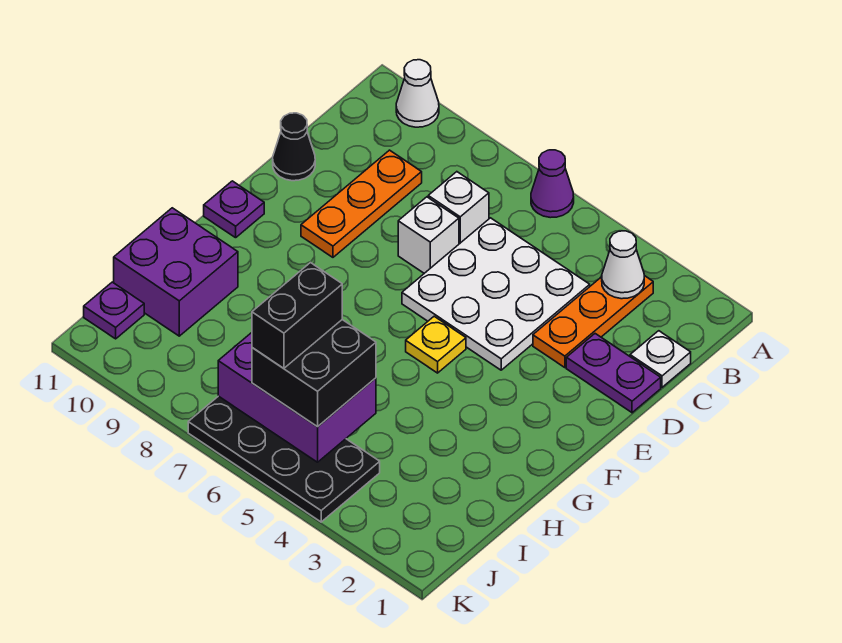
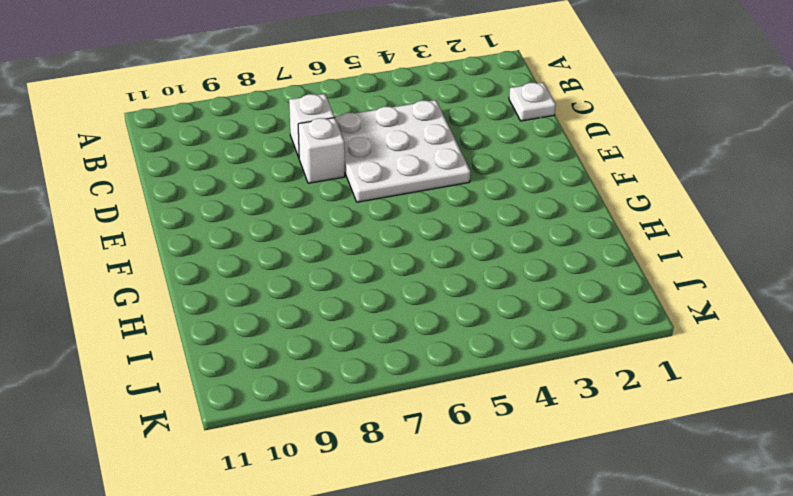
none -> purple cone A6 level 1
none -> white cone A10 level 1
none -> orange plate B3:D3 level 1

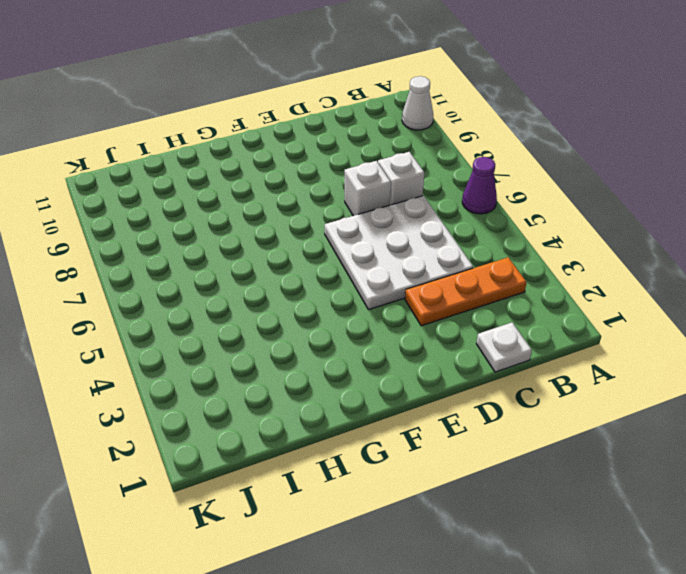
none -> orange plate C9:E9 level 1
none -> purple plate D1:D2 level 1
none -> black cone D11 level 1

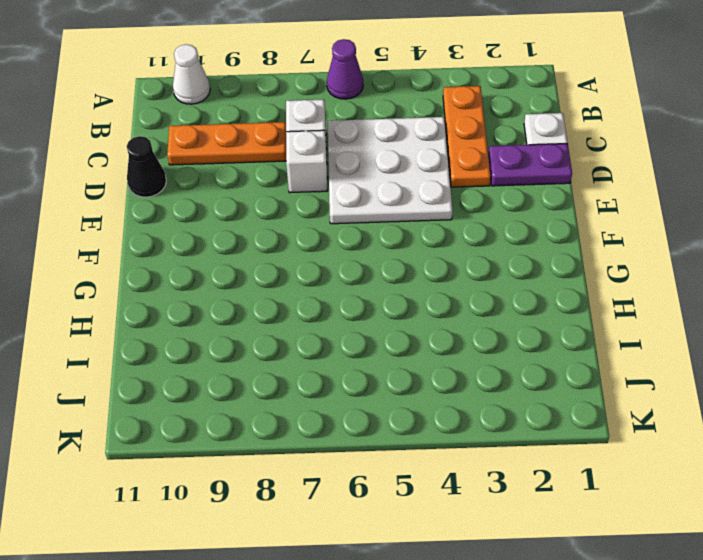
orange plate C8:C10 level 1 -> orange plate C9:E9 level 1
none -> yellow plate F5 level 1
none -> purple plate F11 level 1
none -> purple brick H10:I11 level 1

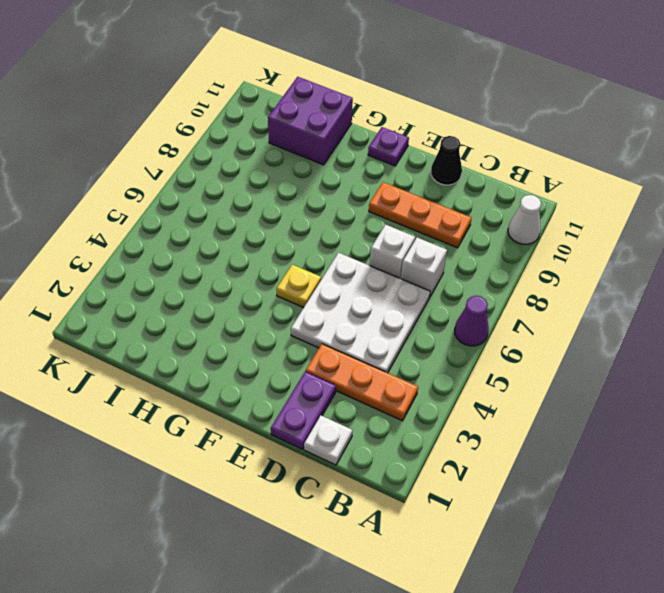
none -> black plate J4:K7 level 1
none -> purple plate J11 level 1
none -> white cone B3 level 2

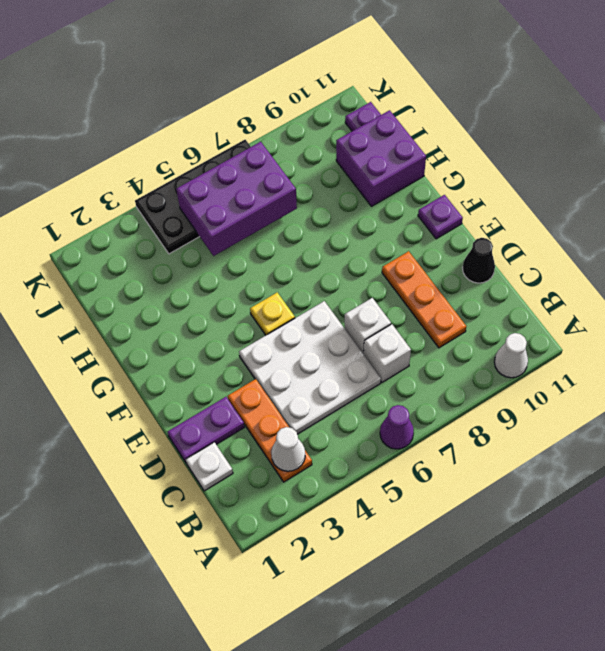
none -> black brick I5:J6 level 3
none -> black brick I6:J6 level 4

